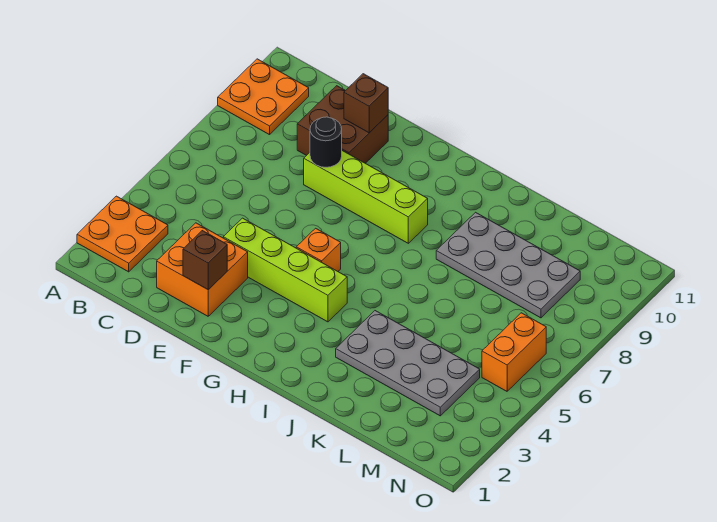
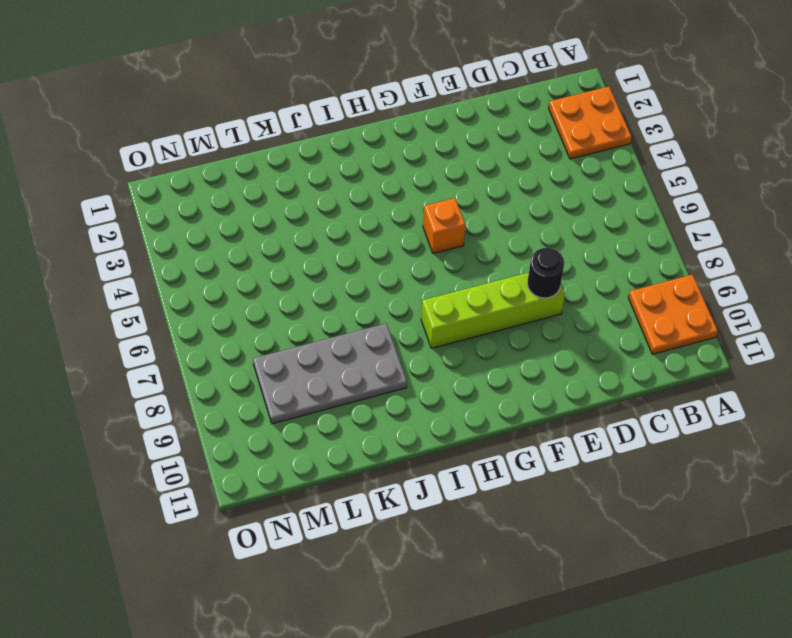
none -> orange brick D2:E3 level 1
none -> brown brick D9:E10 level 1
none -> lime brick E4:H4 level 1

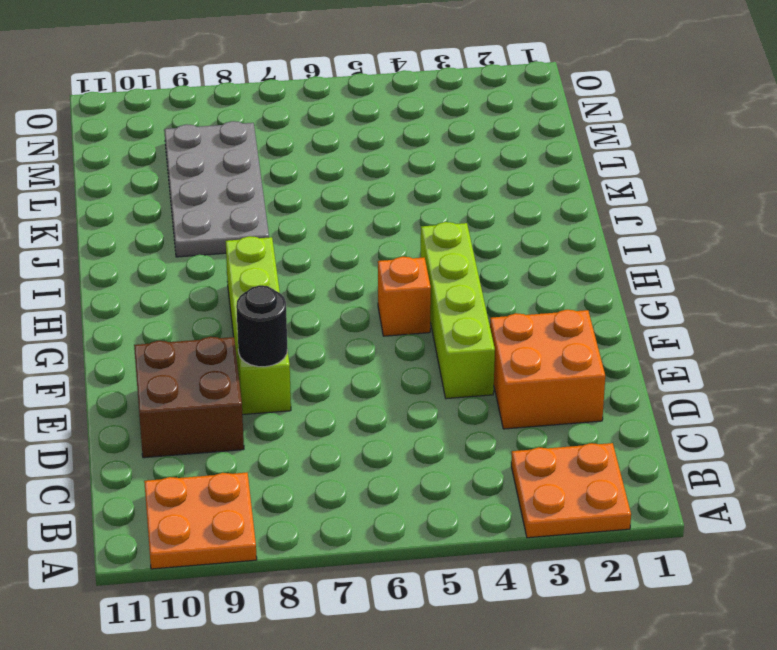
none -> grey plate J3:M4 level 1
none -> orange brick N5:N6 level 1
none -> brown brick E2 level 2

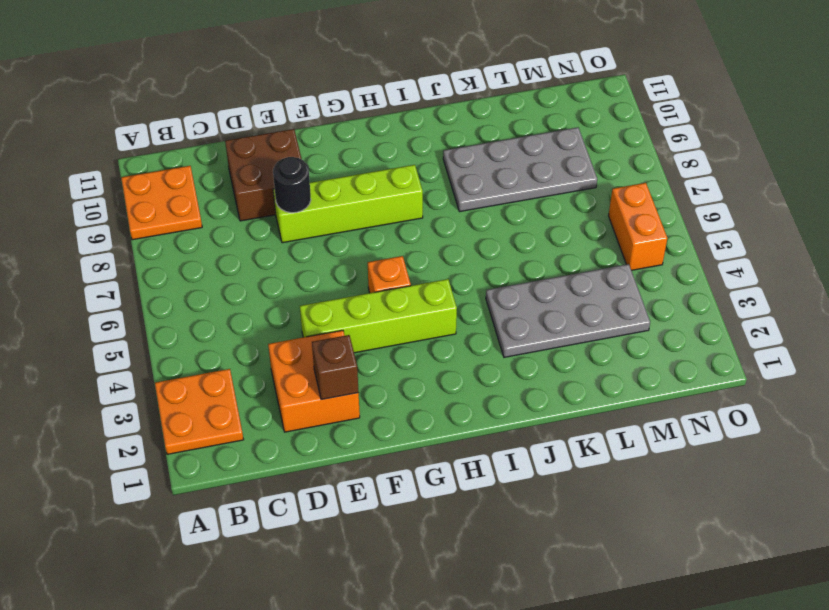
none -> brown brick E10 level 2

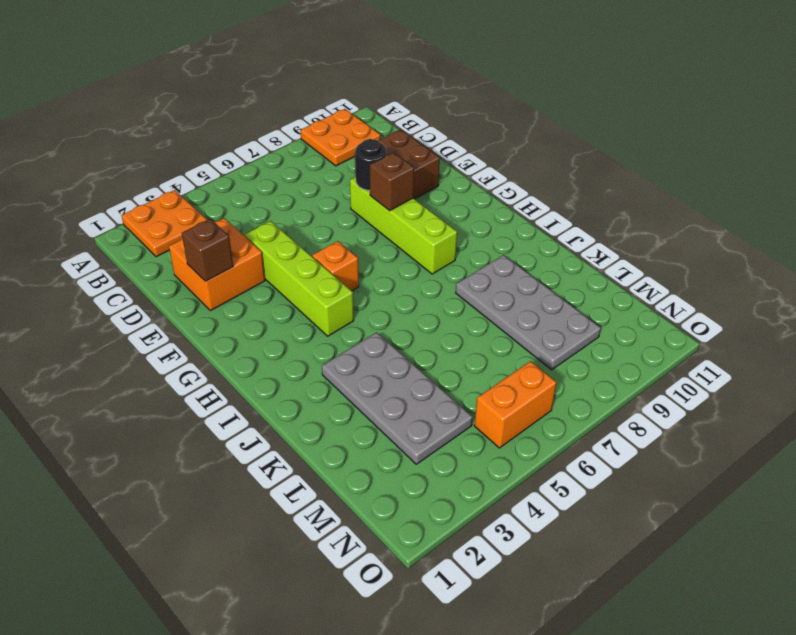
brown brick F8 level 2 -> brown brick E10 level 2

